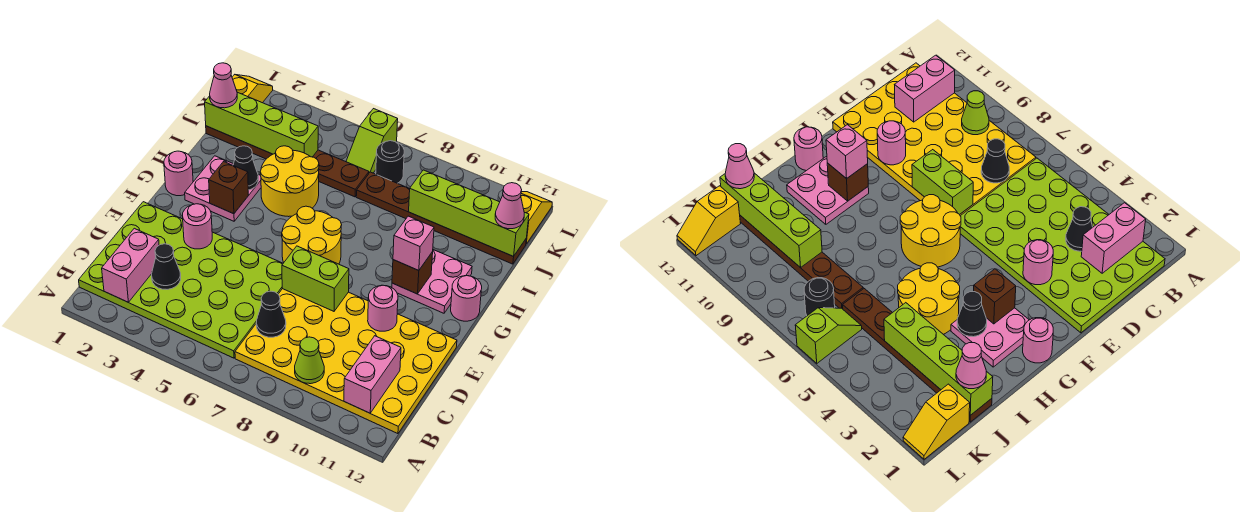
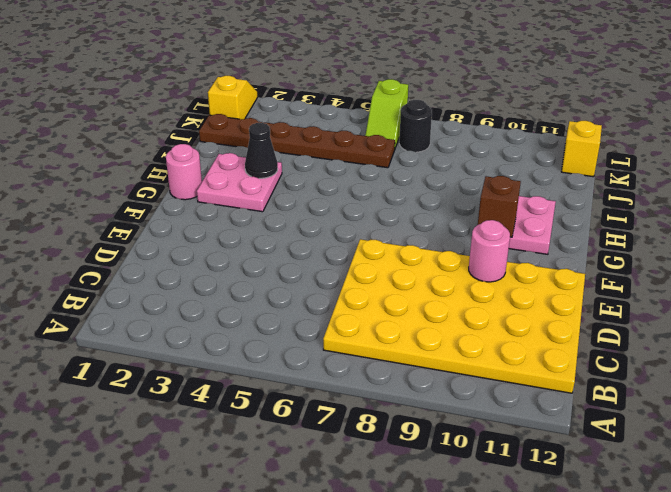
none -> lime plate B1:E6 level 1
none -> yellow round brick F6:G7 level 1
none -> pink round brick G12 level 1
none -> yellow round brick H4:I5 level 1

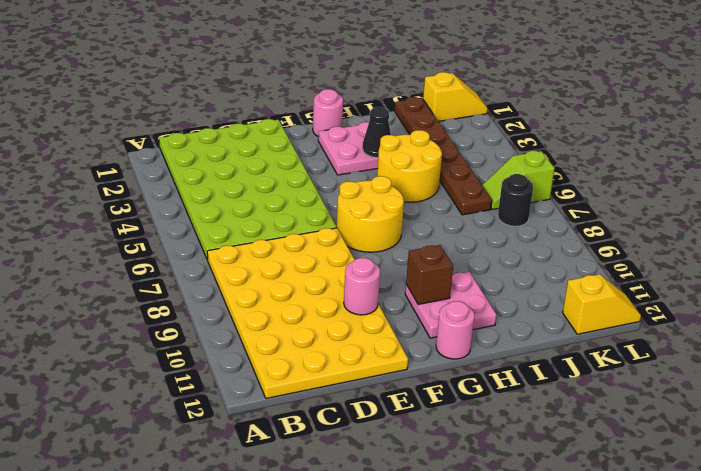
none -> brown plate J7:J12 level 1
none -> pink brick B2:C2 level 2
none -> lime cone B9 level 2
none -> pink brick B11:C11 level 2

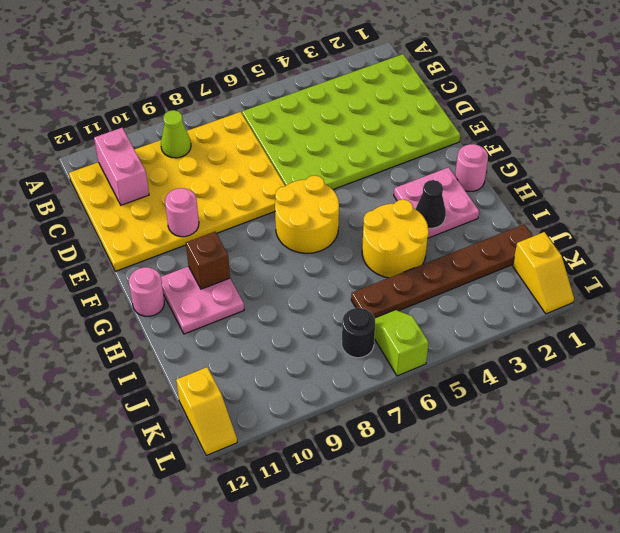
none -> brown plate J7:J12 level 1
none -> pink brick B2:C2 level 2
none -> black cone C3 level 2
none -> black cone C7 level 2

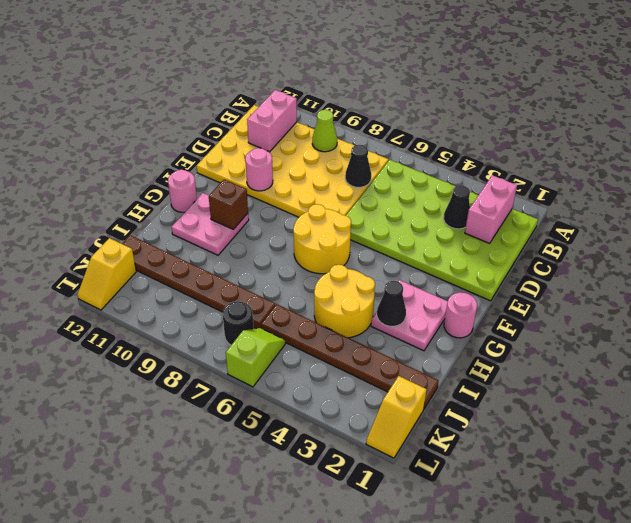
none -> pink round brick E3 level 2
none -> lime brick E7:E8 level 2
none -> brown brick G3 level 2
none -> lime brick J1:J4 level 2

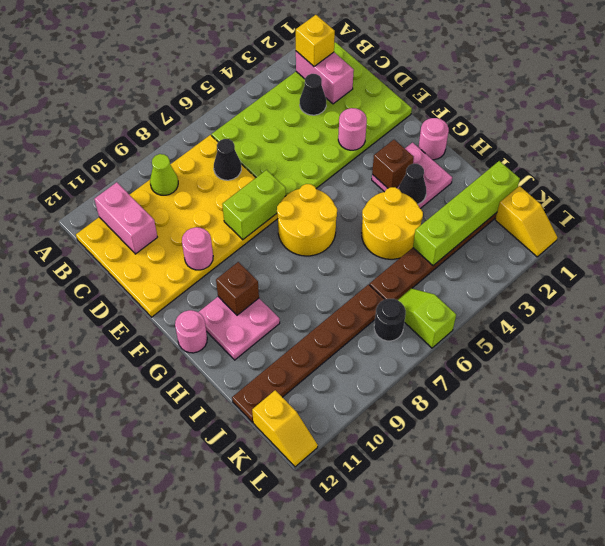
yellow brick B2 level 3 -> none
none -> lime brick J9:J12 level 2
none -> pink brick G10 level 3
none -> pink cone J1 level 3
none -> pink cone J12 level 3

